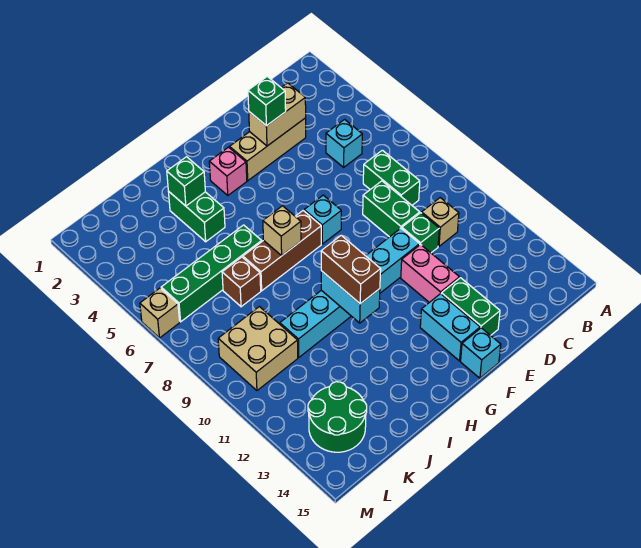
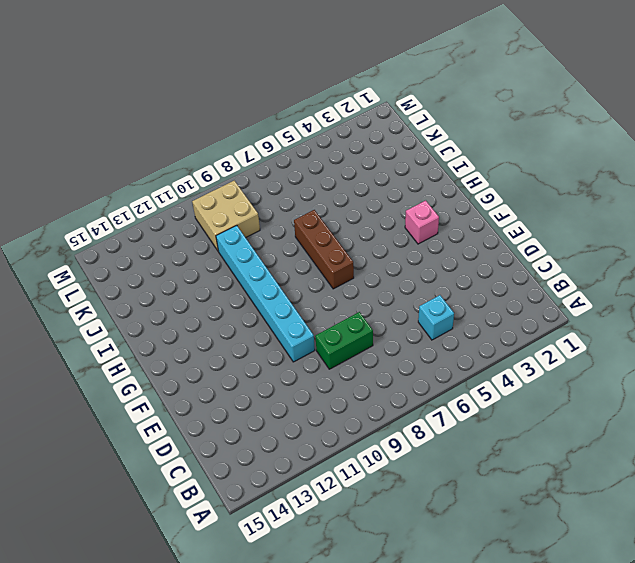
none -> green brick C7:C8 level 1
none -> tan brick C10 level 1
none -> tan brick D3:F3 level 1

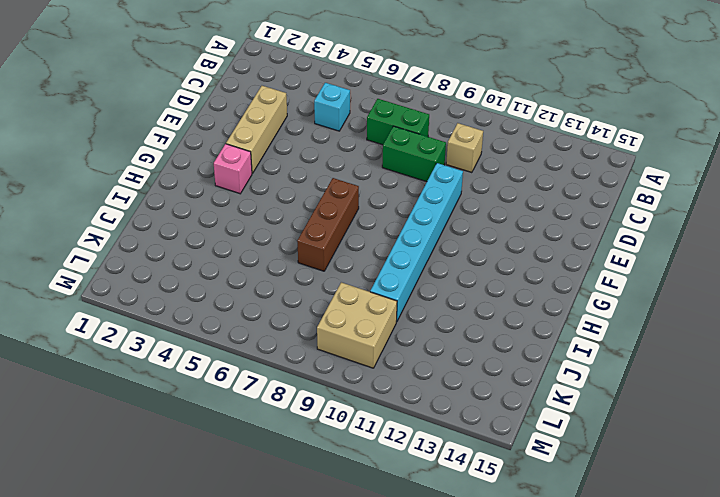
none -> green brick D10 level 1
none -> pink brick E11:E12 level 1
none -> green brick E13:E14 level 1

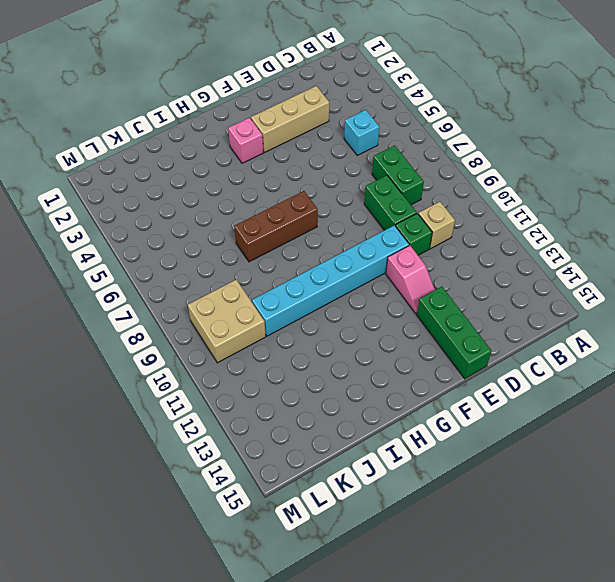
pink slope E11:E12 level 1 top 11 -> pink brick E11:E12 level 1
green brick E13:E15 level 1 -> green brick E13:E14 level 1
none -> cyan brick F7 level 1
none -> cyan brick F13:F14 level 1
none -> cyan brick F15 level 1

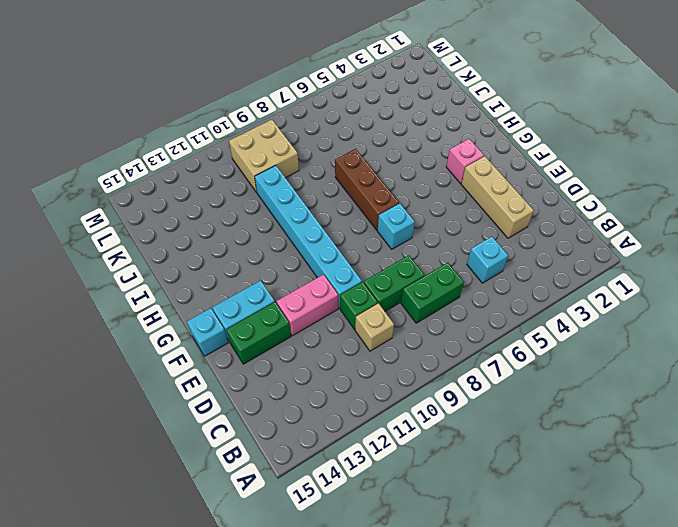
none -> green brick I3:I4 level 1
none -> green brick I6:L6 level 1
none -> brown brick J7 level 1

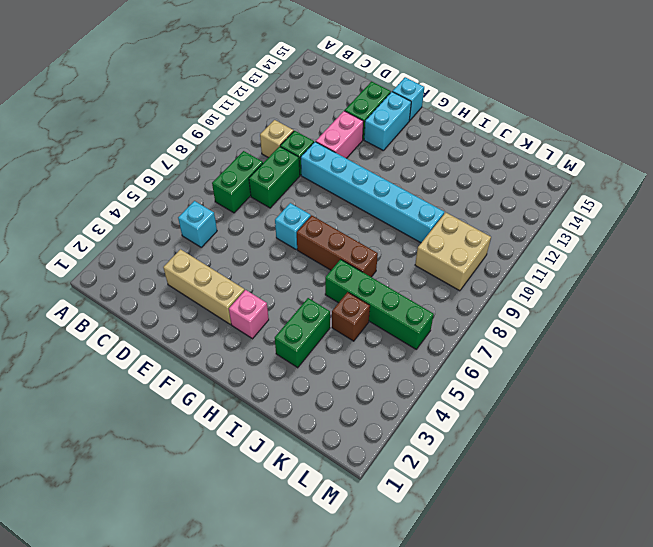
brown brick J5 level 1 -> brown brick J7 level 1
none -> green round brick K13:L14 level 1
none -> tan brick M6 level 1
none -> tan brick D3:E3 level 2

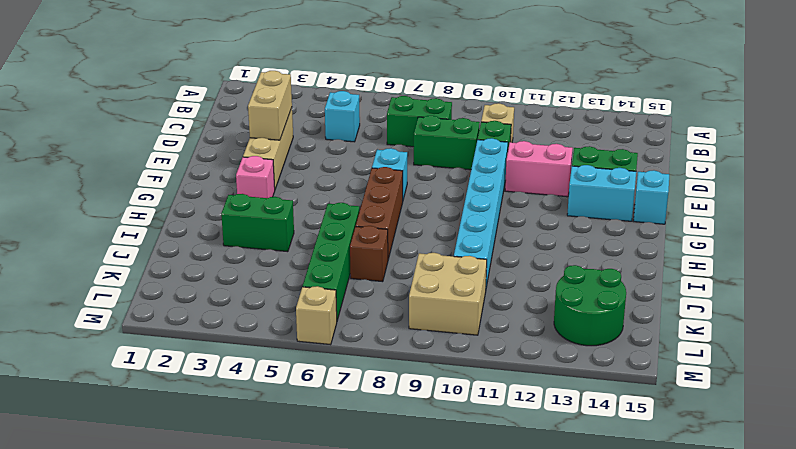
none -> tan brick H7 level 2
none -> cyan brick H10:H11 level 2
none -> green brick I3 level 2

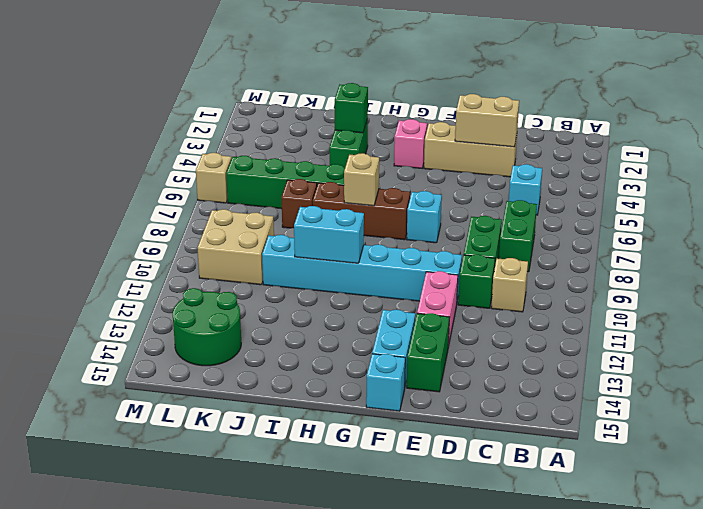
cyan brick H10:I10 level 2 -> cyan brick H10:H11 level 2
none -> green brick E3 level 3
none -> brown brick H10:H11 level 3

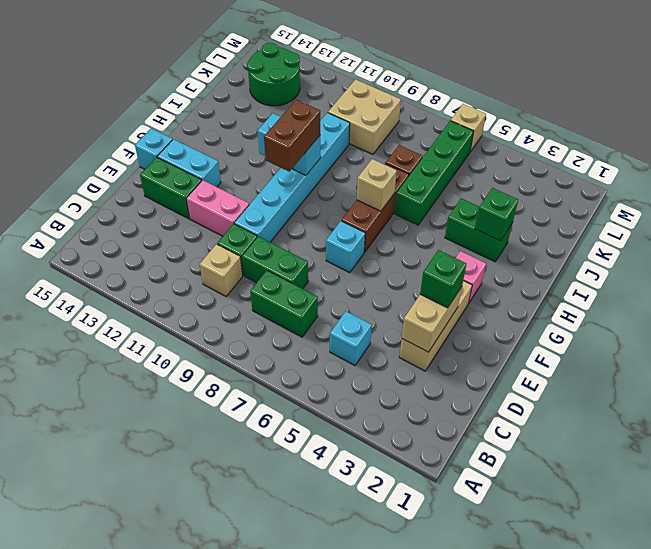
brown brick G10:H10 level 3 -> brown brick H10:H11 level 3

